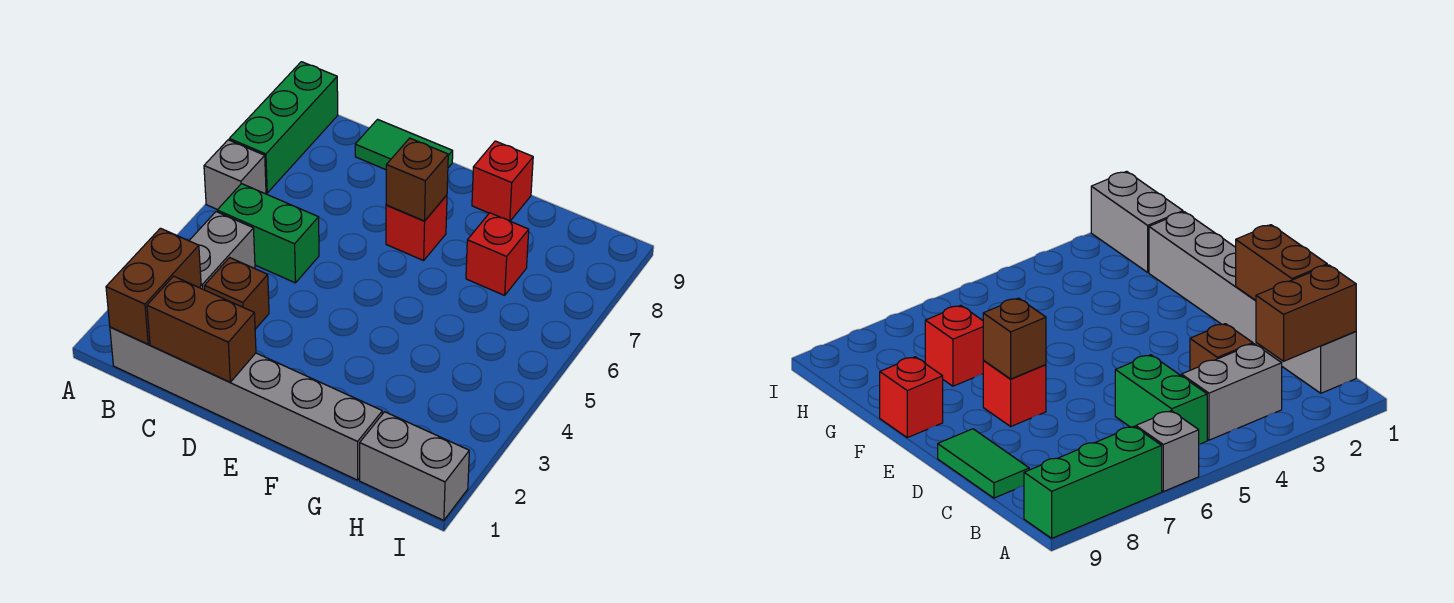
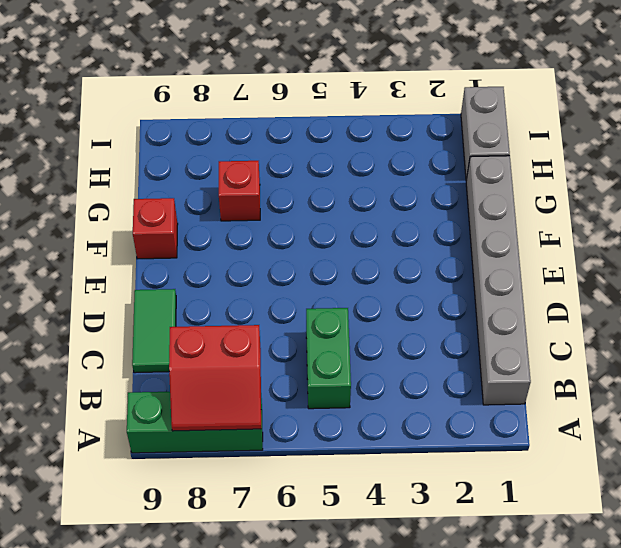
red slope A7:B8 level 2 top B -> none
none -> grey brick A6 level 1
none -> grey brick B3:B4 level 1
none -> brown brick C3 level 1

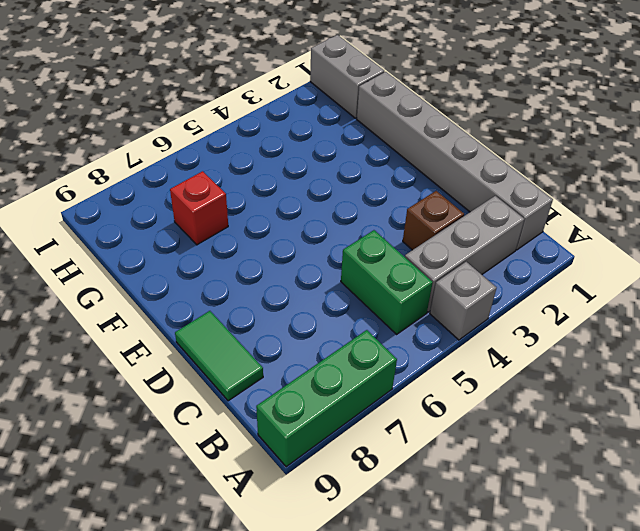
grey brick A4 level 1 -> grey brick A6 level 1
grey brick B2:B4 level 1 -> grey brick B3:B4 level 1
none -> red brick E7 level 1
none -> red brick F9 level 1
none -> brown brick B1:B2 level 2

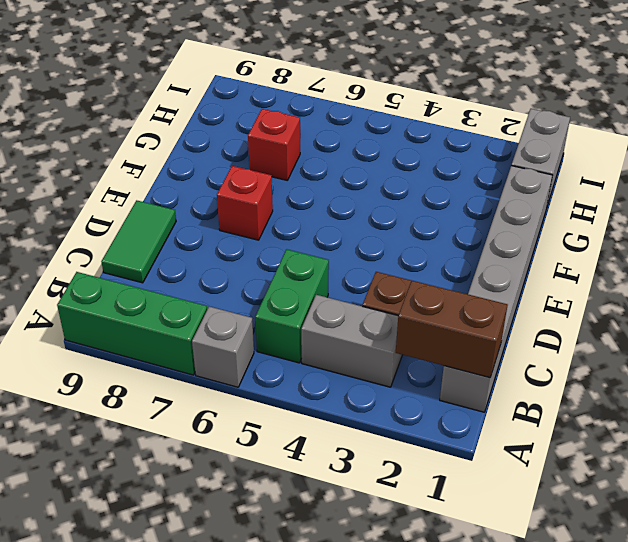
none -> red brick F9 level 1
none -> brown brick C1:D1 level 2
none -> brown brick E7 level 2

